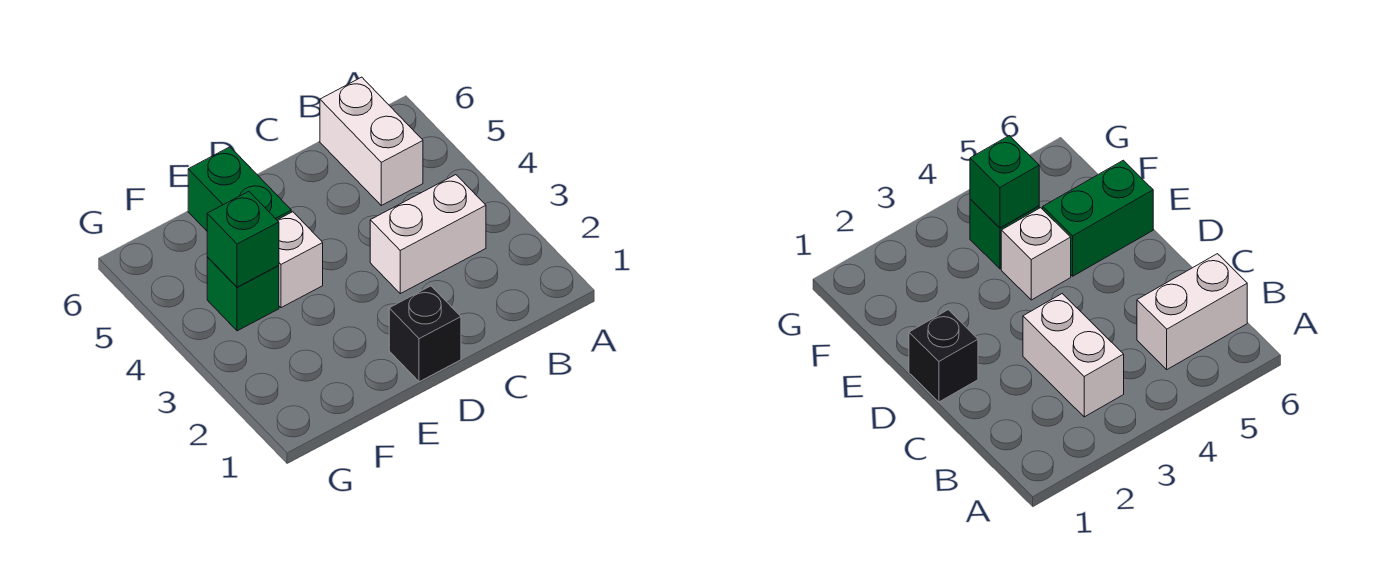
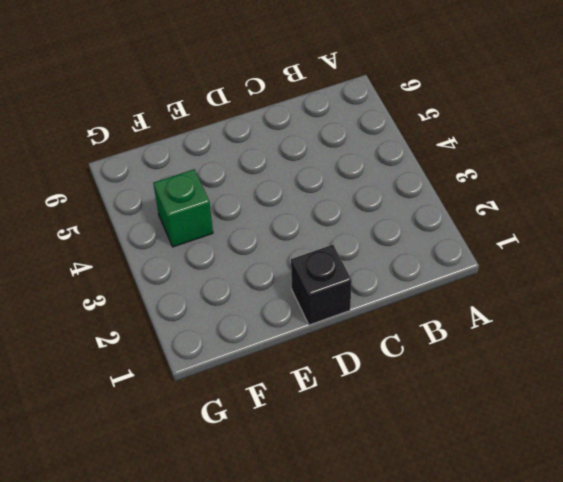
none -> white brick B3:C3 level 1
none -> white brick B5:B6 level 1

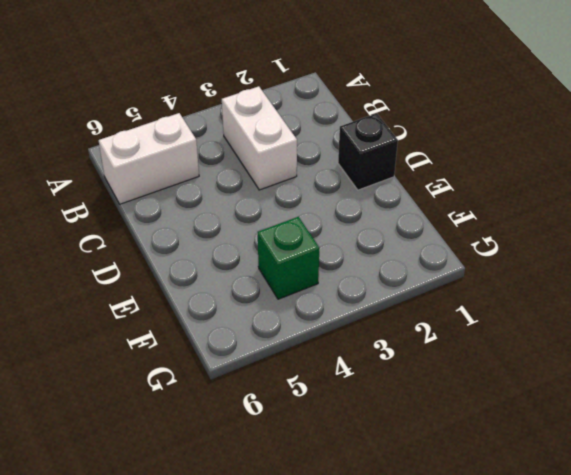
none -> white brick E4 level 1
none -> green brick E5:E6 level 1

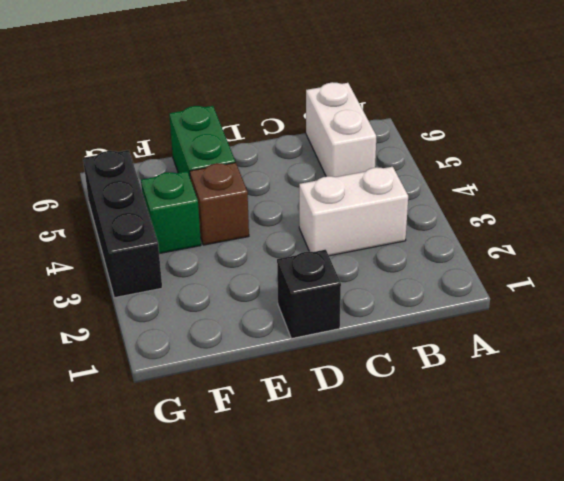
brown brick E4 level 1 -> white brick E4 level 1
black brick G3:G5 level 1 -> none
none -> green brick F4 level 2

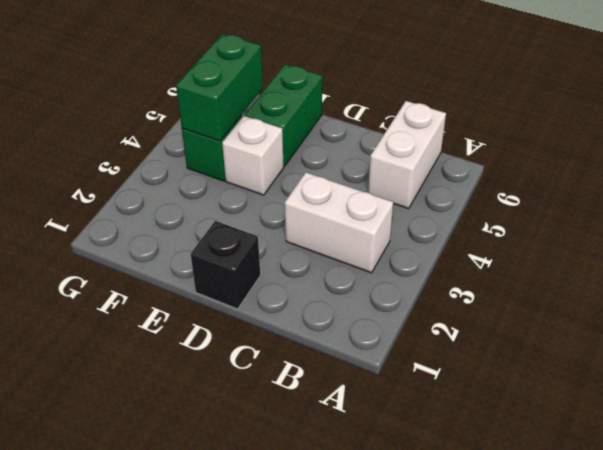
green brick F4:F5 level 2 -> green brick F4 level 2

